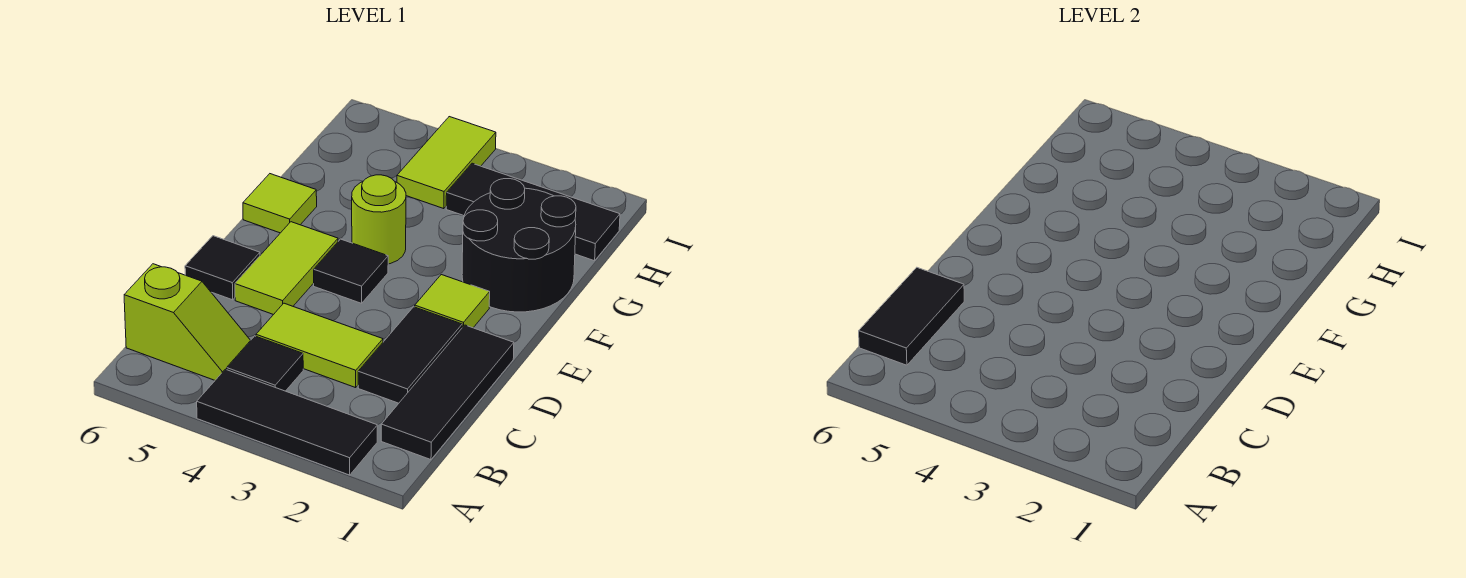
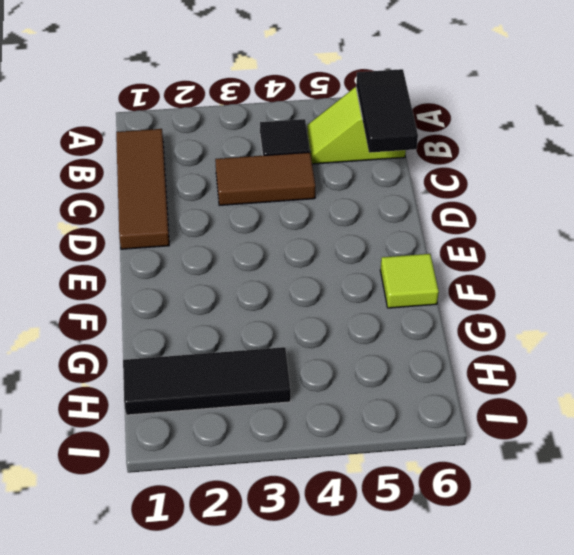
brown tile B1:D1 level 1 -> black tile B1:D1 level 1
brown tile C3:C4 level 1 -> lime tile C3:C4 level 1
none -> black tile A2:A4 level 1
none -> black tile C2:D2 level 1
none -> lime tile D5:E5 level 1

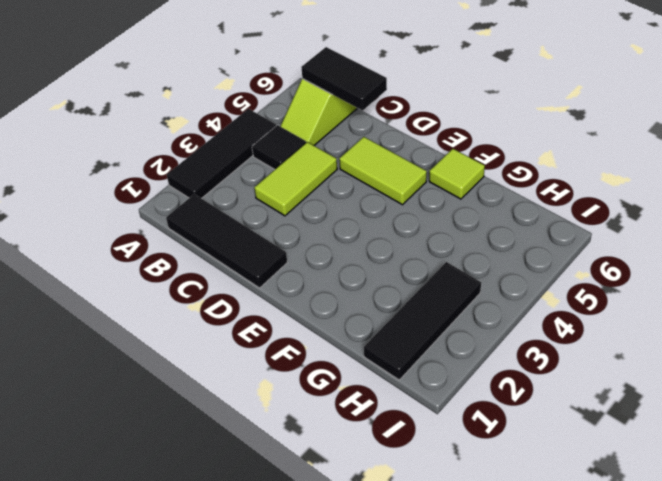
none -> black tile C2:D2 level 1
none -> black tile D6 level 1
none -> lime tile E2 level 1

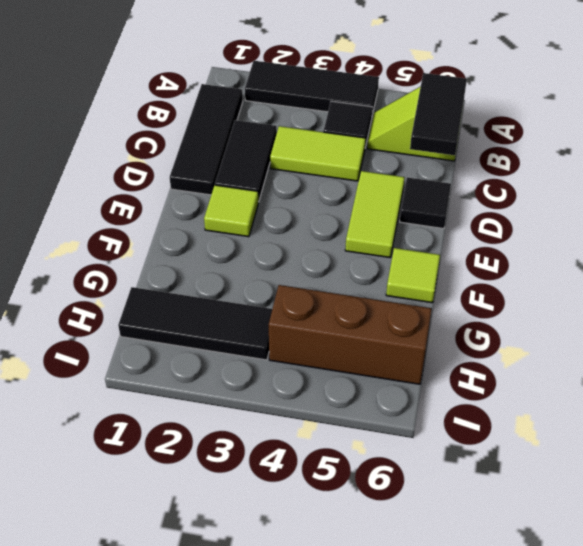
brown brick H4:H6 level 1 -> lime tile H4:I4 level 1
none -> black tile E4 level 1
none -> black round brick F1:G2 level 1
none -> lime round brick F4 level 1

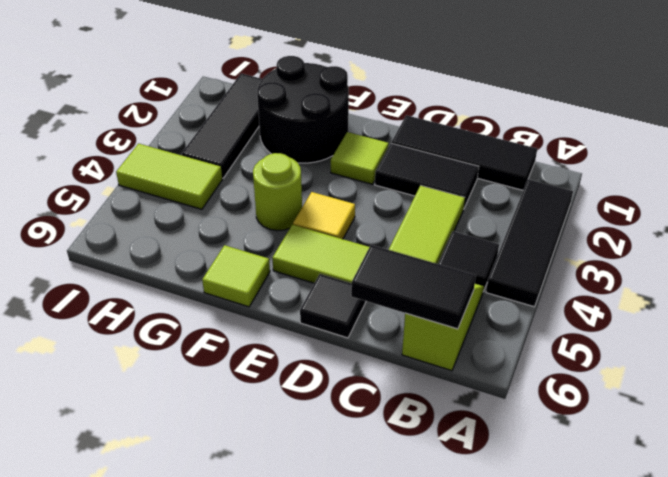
yellow tile E4 level 1 -> black tile E4 level 1

